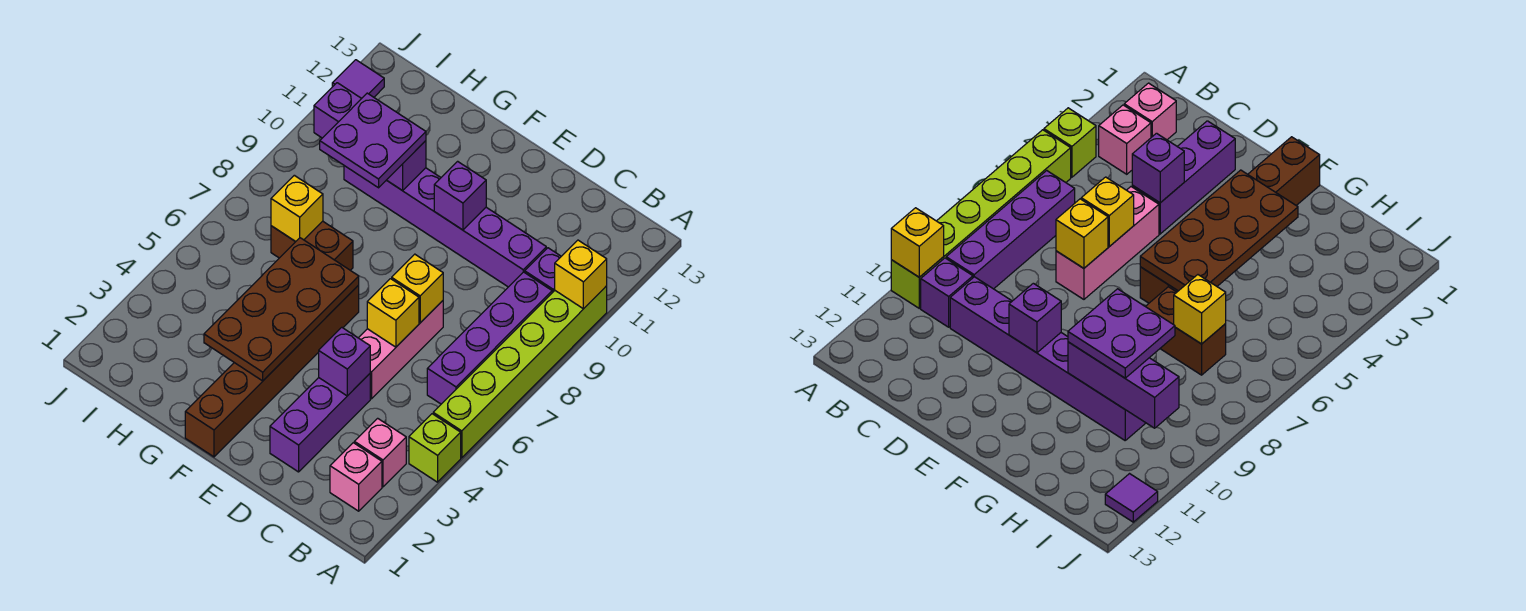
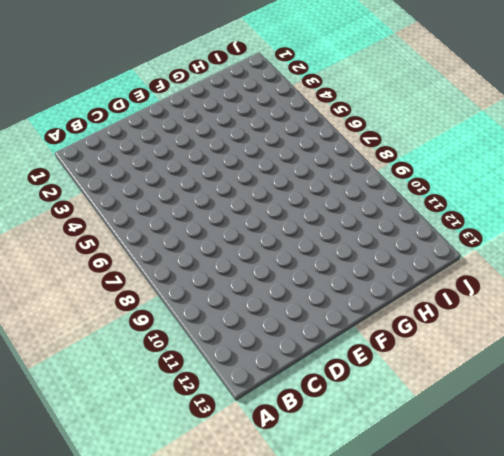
none -> lime brick A4 level 1
none -> lime brick A5:A10 level 1
none -> pink brick B2 level 1

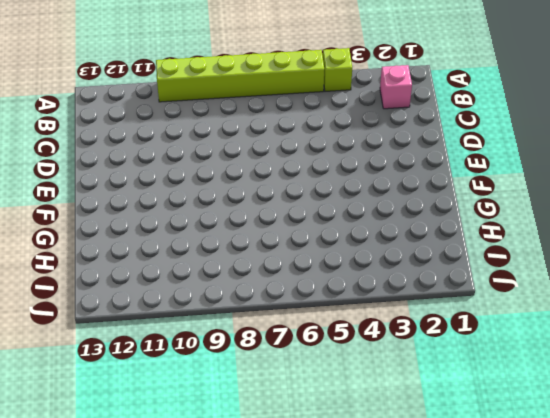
none -> pink brick B3 level 1
none -> purple brick B6:B9 level 1
none -> purple brick B10 level 1

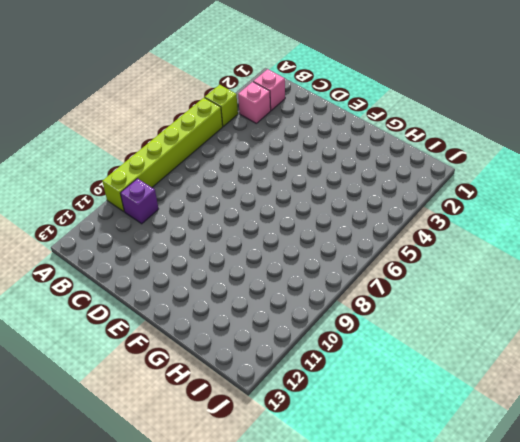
none -> purple brick B6:B9 level 1
none -> purple brick C10:H10 level 1
none -> purple brick D2:D4 level 1

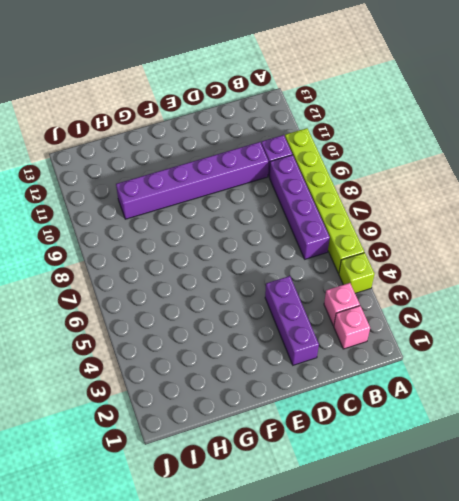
none -> pink brick D5:D7 level 1
none -> brown brick F1:F6 level 1
none -> brown brick G7:H7 level 1

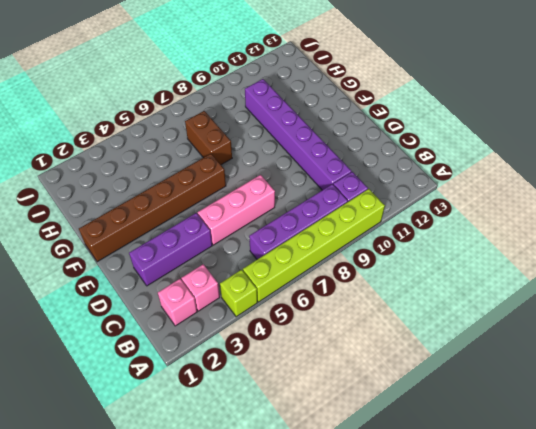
none -> purple tile J12 level 1
none -> yellow brick A10 level 2
none -> purple brick D4 level 2

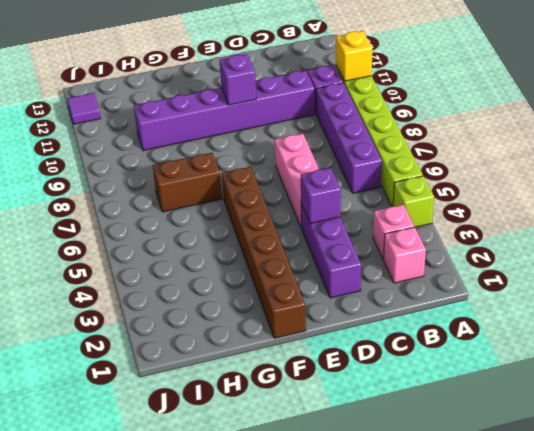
none -> yellow brick D6 level 2
none -> yellow brick D7 level 2
none -> brown plate F3:G6 level 2

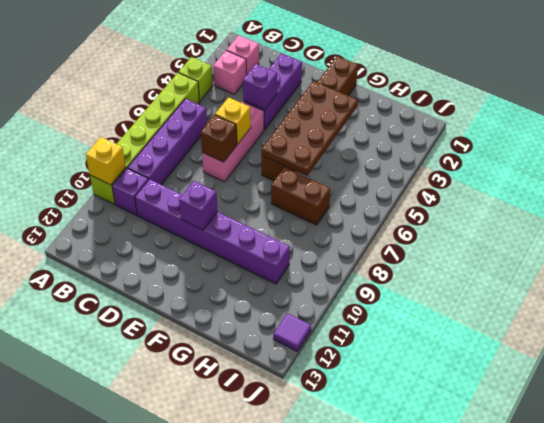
brown brick D7 level 2 -> yellow brick D7 level 2
none -> purple brick G10:I10 level 2
none -> yellow brick H7 level 2
none -> purple plate G9:H10 level 3

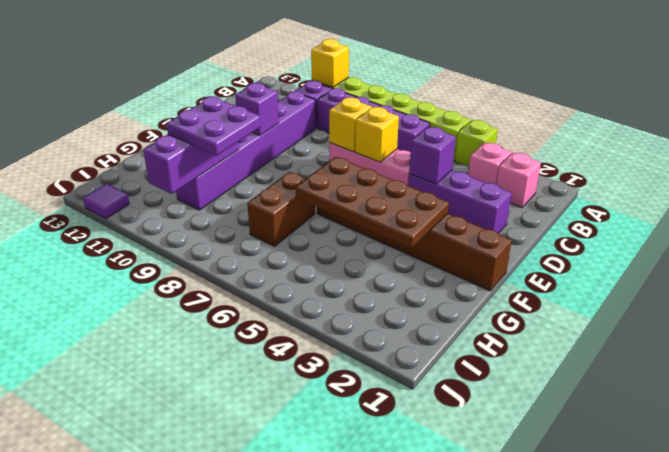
none -> yellow brick H7 level 2

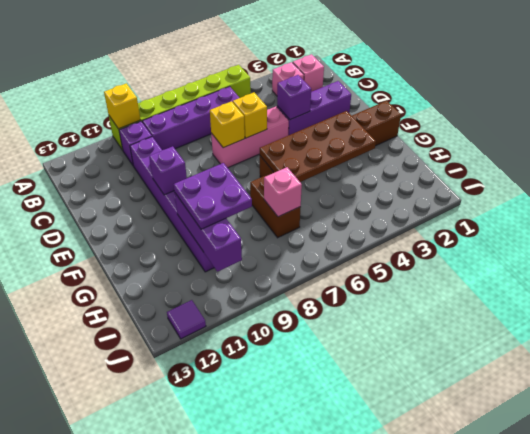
pink brick H7 level 2 -> yellow brick H7 level 2
none -> lime brick A4 level 1

